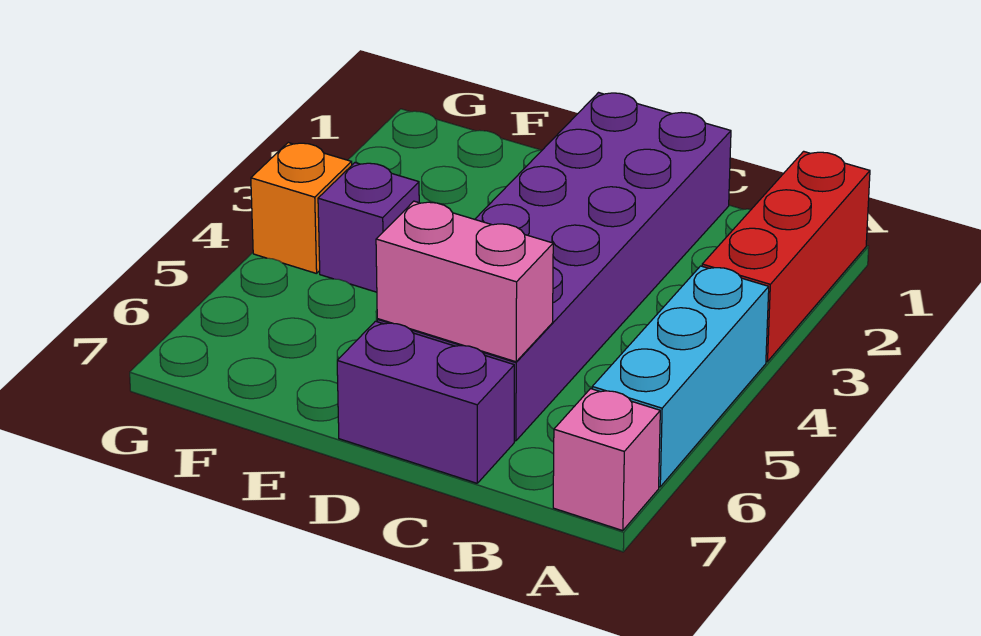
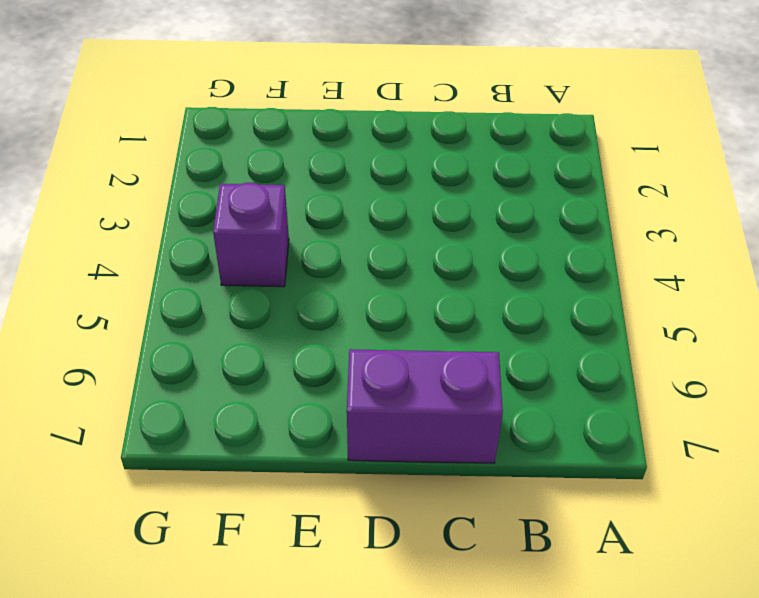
none -> red brick A1:A3 level 1
none -> cyan brick A4:A6 level 1

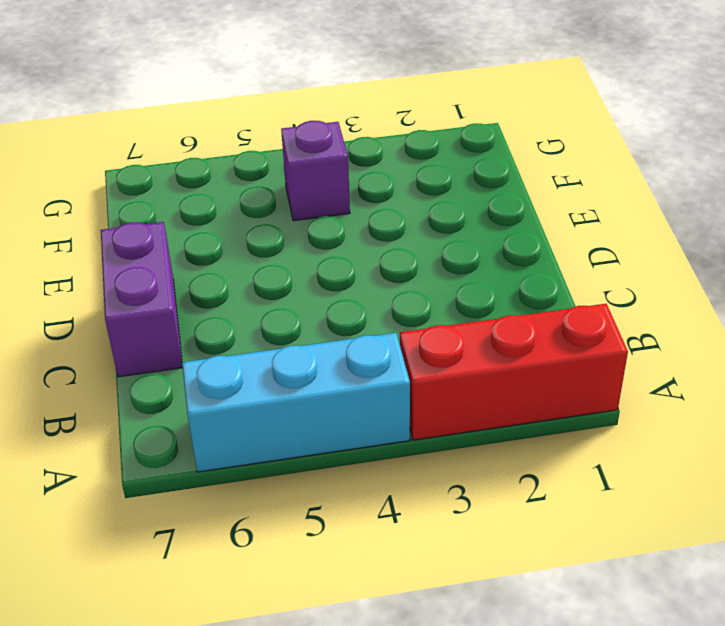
none -> pink brick A7 level 1
none -> purple brick C1:D6 level 1

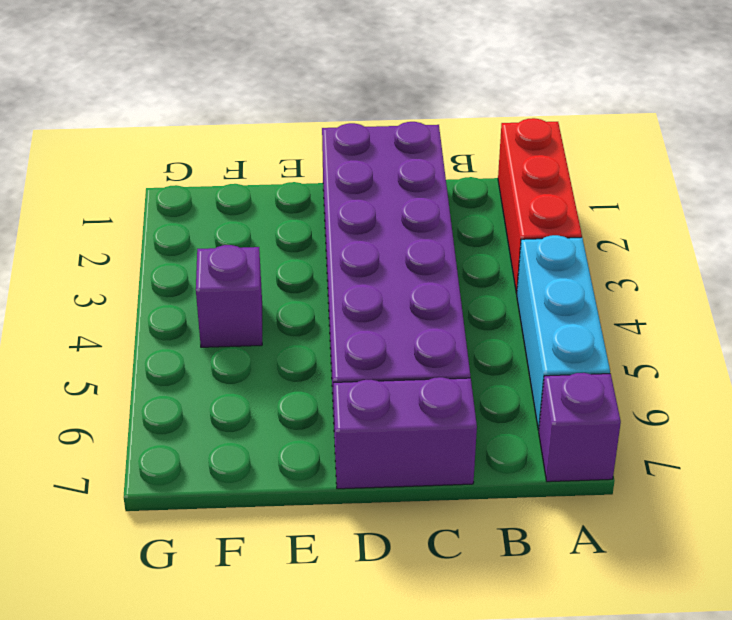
purple brick A7 level 1 -> pink brick A7 level 1
none -> orange brick G4 level 1
none -> pink brick C6:D6 level 2

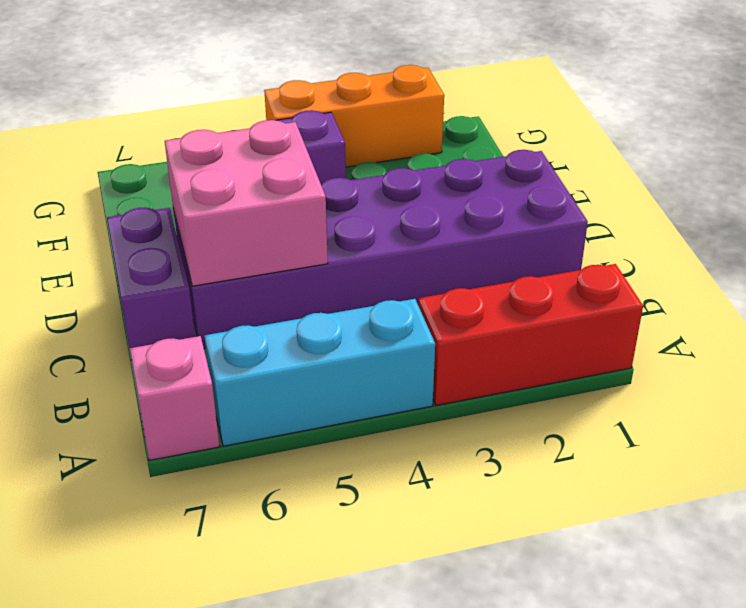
pink brick C5:D6 level 2 -> pink brick C6:D6 level 2
orange brick G2:G4 level 1 -> orange brick G4 level 1

